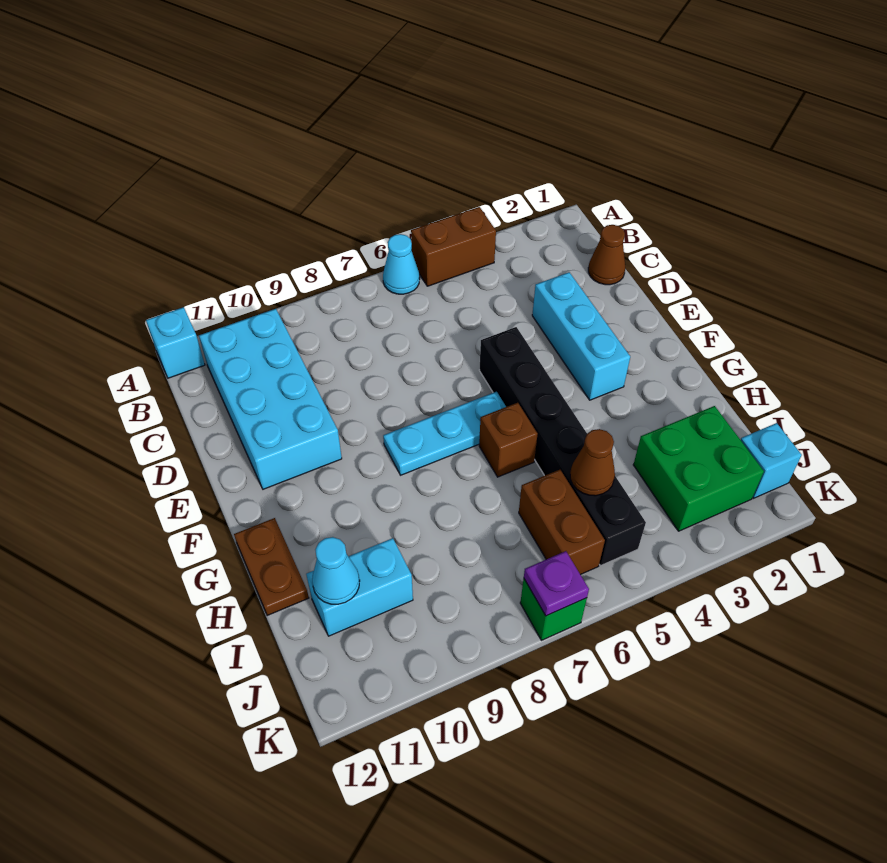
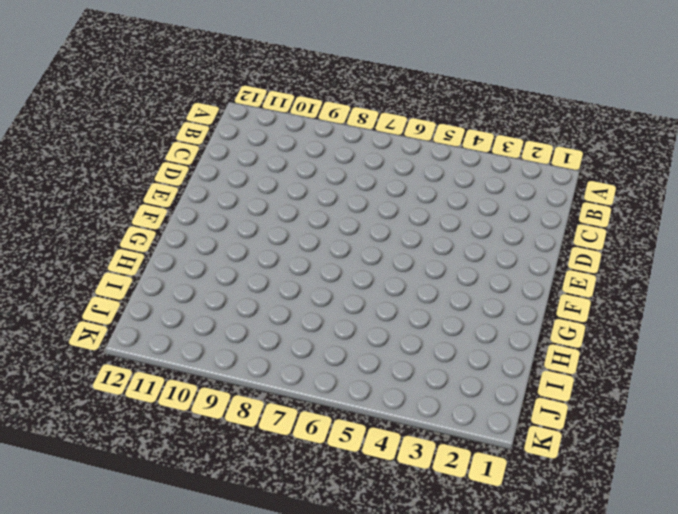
none -> brown brick A4:A5 level 1
none -> cyan cone A6 level 1
none -> cyan brick A12 level 1

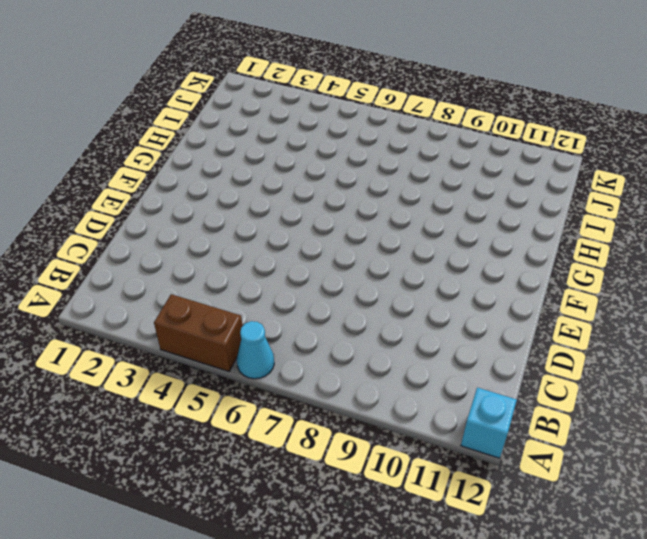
none -> cyan brick B10:E11 level 1
none -> brown cone C1 level 1
none -> cyan brick D3:F3 level 1

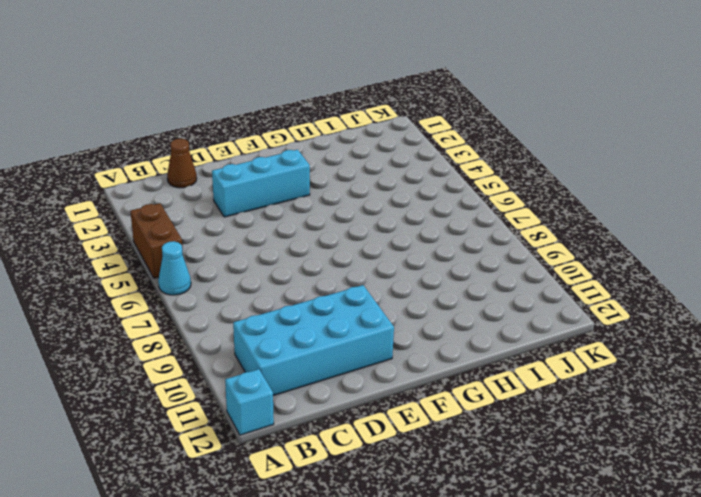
none -> black brick E5:J5 level 1
none -> cyan plate F6:F8 level 1
none -> brown brick G6 level 1

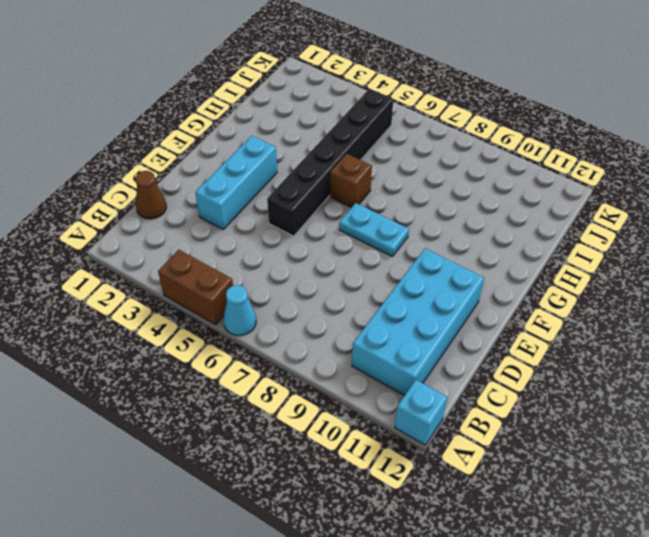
cyan plate F7:F8 level 1 -> cyan plate F6:F8 level 1
none -> brown plate G12:H12 level 1
none -> green brick I2:J3 level 1
none -> brown brick I6:J6 level 1

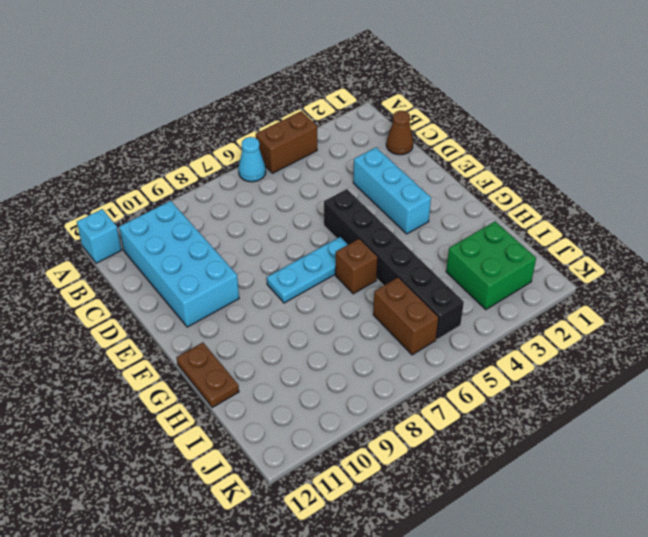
none -> cyan brick I10:I11 level 1
none -> cyan brick J1 level 1
none -> green brick K7 level 1

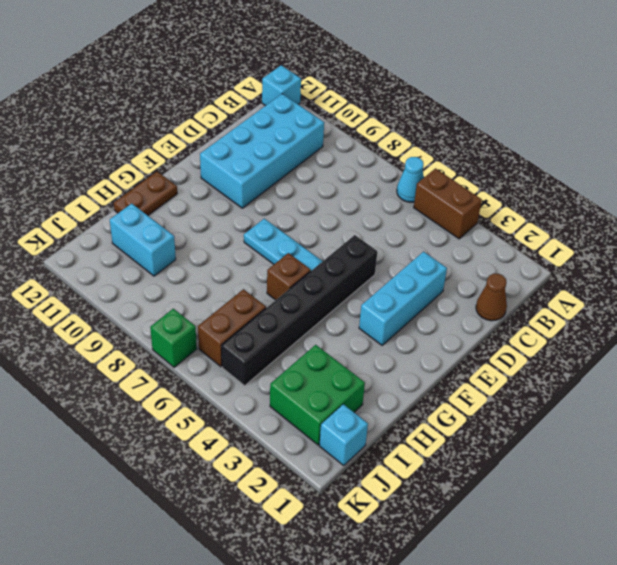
none -> brown cone I5 level 2
none -> cyan cone I11 level 2
none -> purple plate K7 level 2

